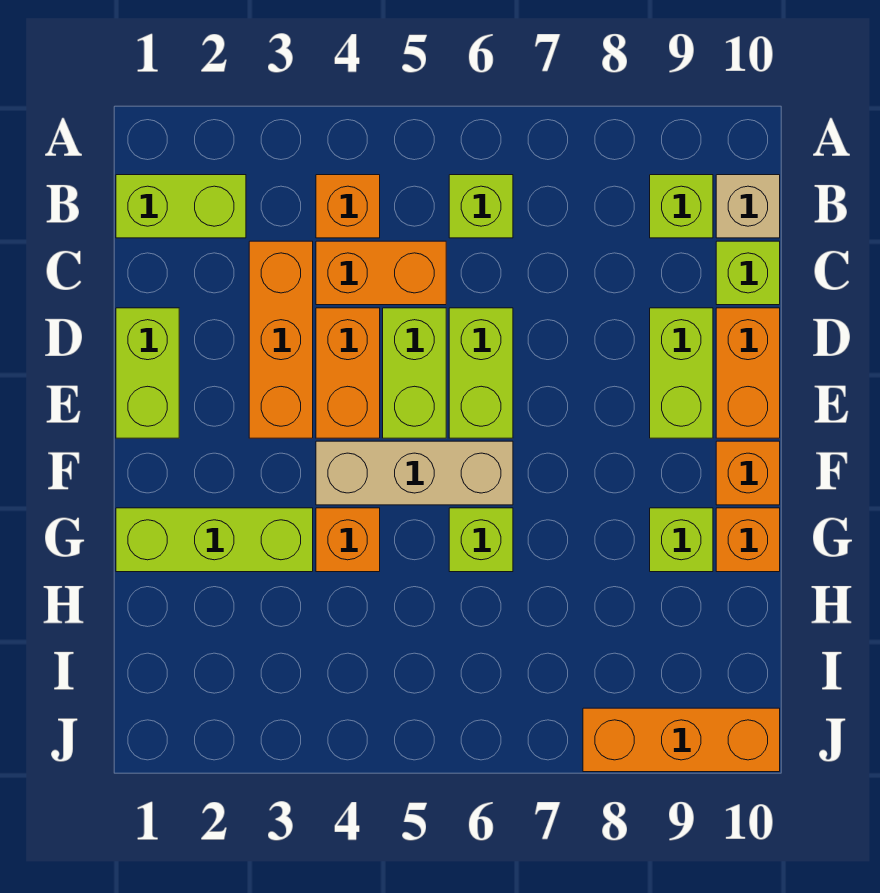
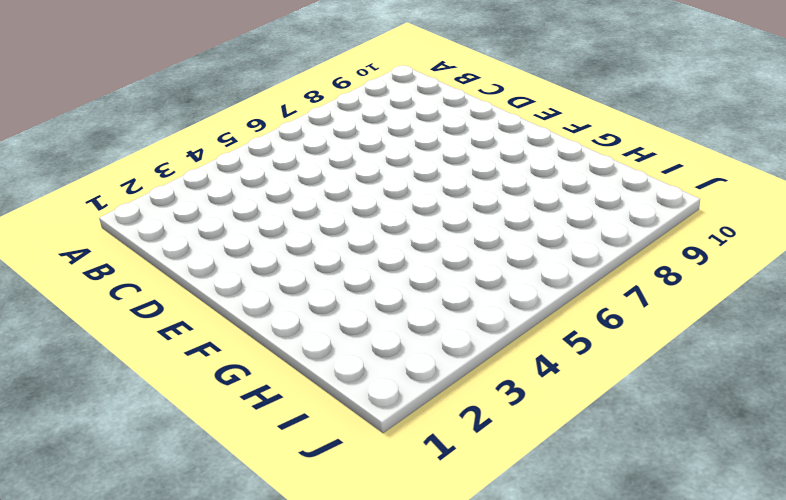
none -> lime brick B1:B2 level 1
none -> orange brick B4 level 1
none -> lime brick B6 level 1

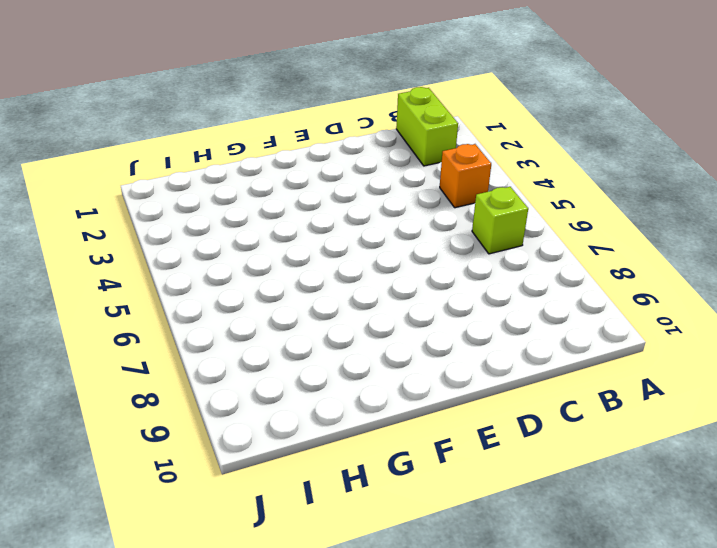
none -> lime brick B9 level 1
none -> tan brick B10 level 1
none -> orange brick C3:E3 level 1

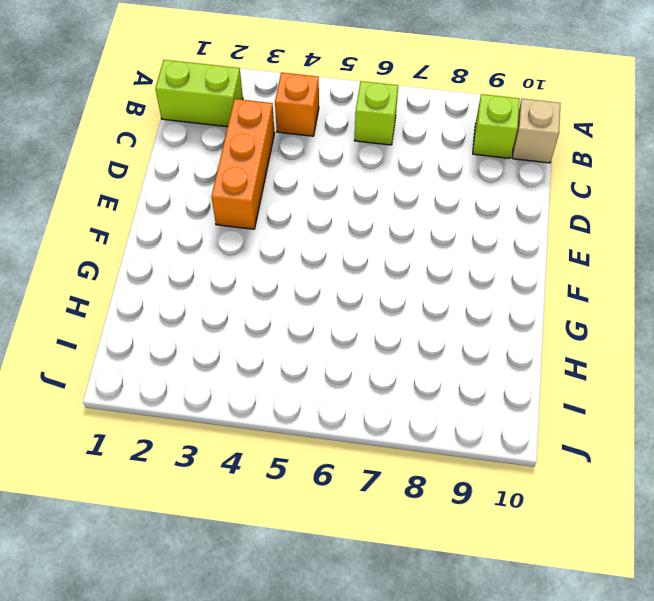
none -> orange brick C4:C5 level 1
none -> lime brick C10 level 1
none -> lime brick D1:E1 level 1

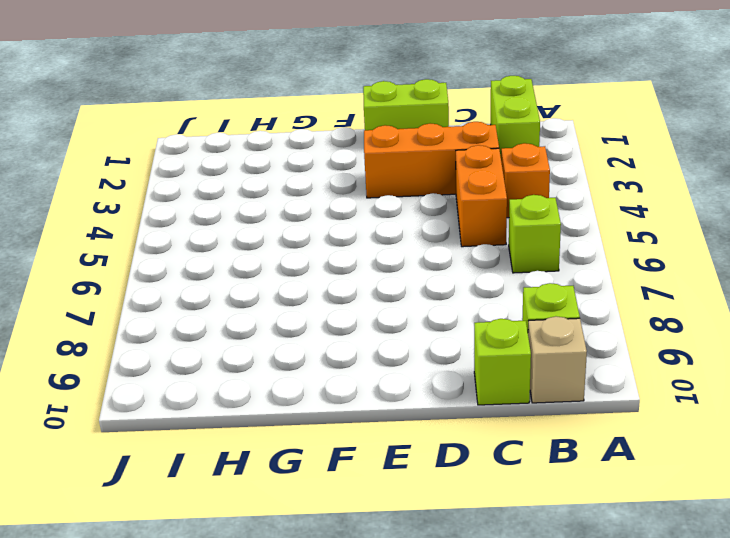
none -> orange brick D4:E4 level 1
none -> lime brick D5:E5 level 1
none -> lime brick D6:E6 level 1

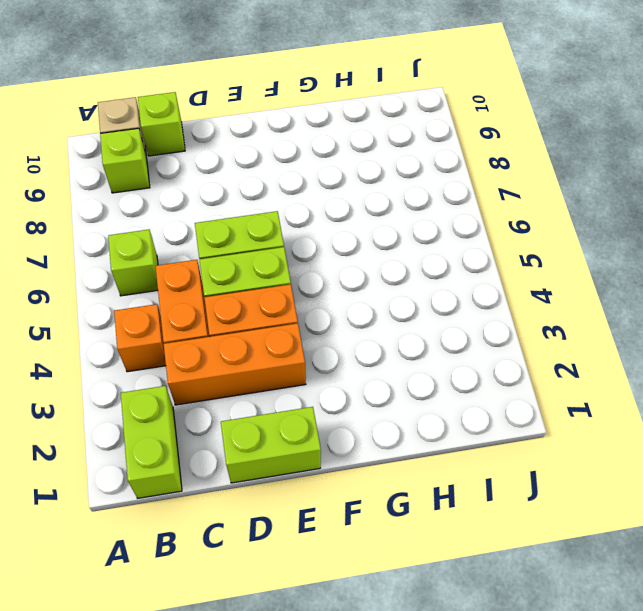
none -> lime brick D9:E9 level 1
none -> orange brick D10:E10 level 1
none -> tan brick F4:F6 level 1

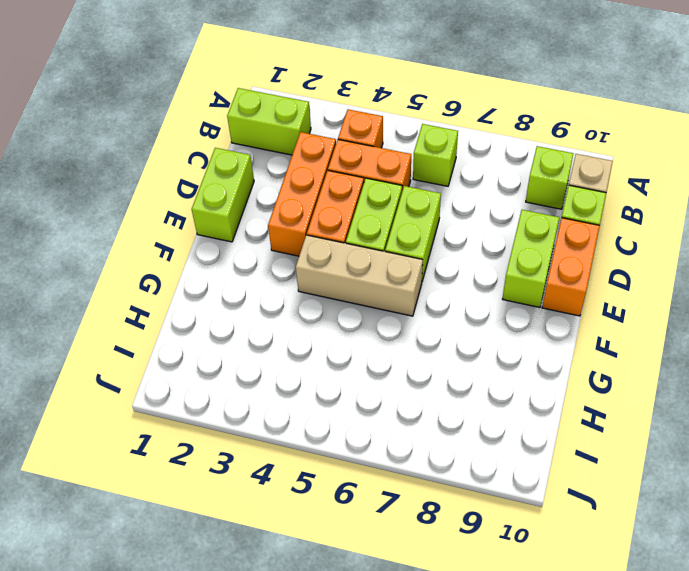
none -> orange brick F10 level 1
none -> lime brick G1:G3 level 1
none -> orange brick G4 level 1

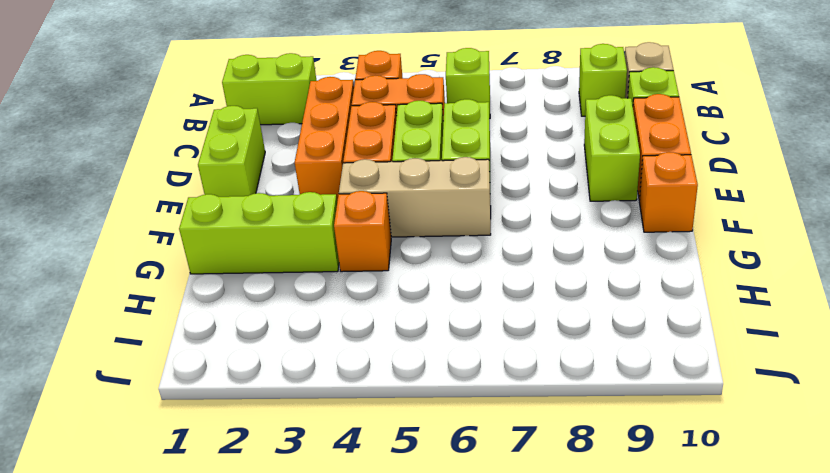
none -> lime brick G6 level 1
none -> lime brick G9 level 1
none -> orange brick G10 level 1

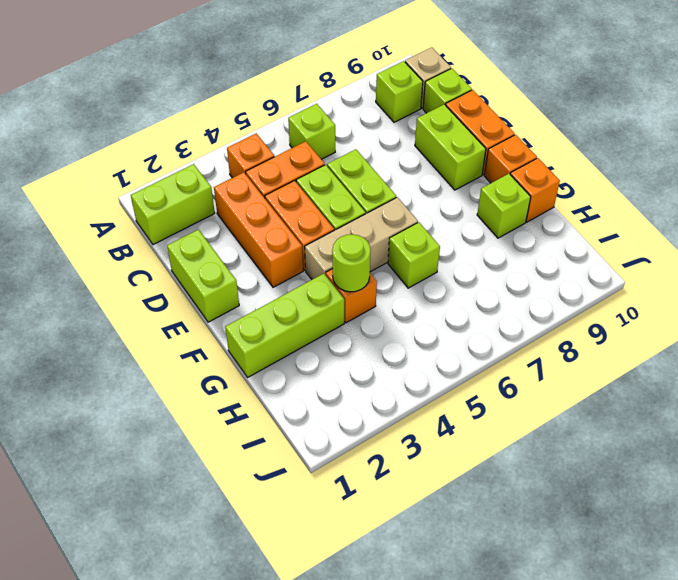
lime round brick G4 level 2 -> none
none -> orange brick J8:J10 level 1

